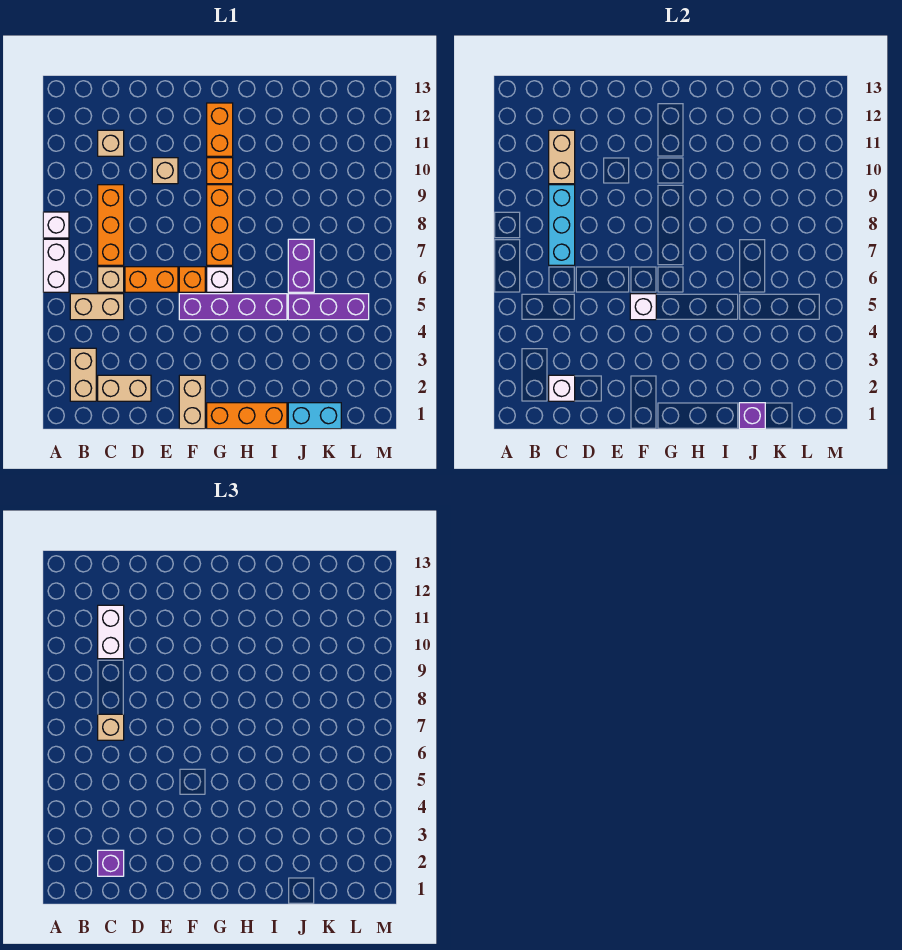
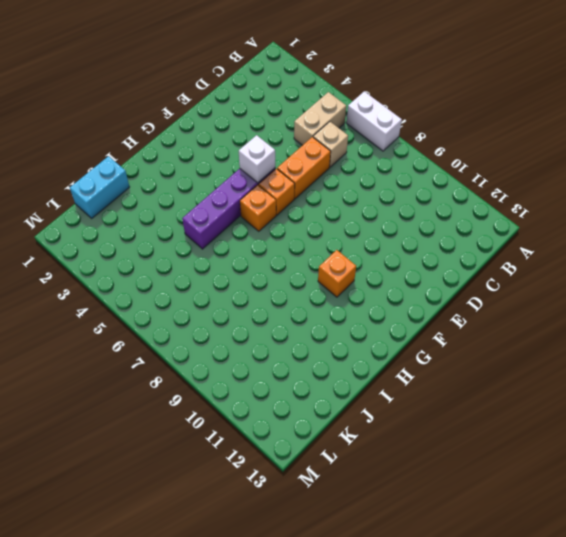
orange brick G6 level 1 -> white brick G6 level 1
none -> white brick A8 level 1
none -> tan brick B2:B3 level 1
none -> tan brick C2:D2 level 1

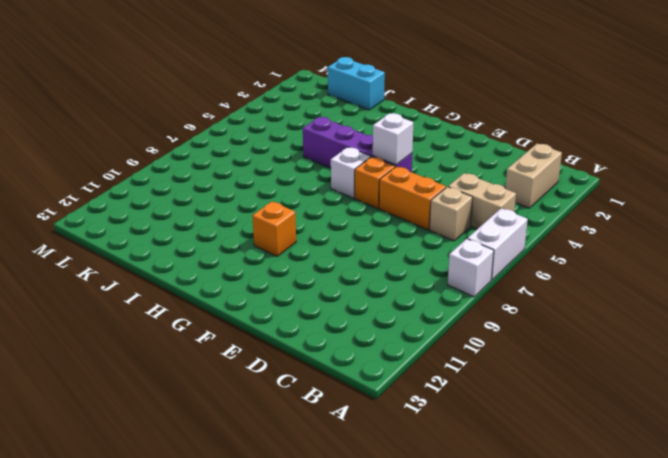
none -> tan brick C2:D2 level 1
none -> orange brick C7:C9 level 1
none -> tan brick C11 level 1

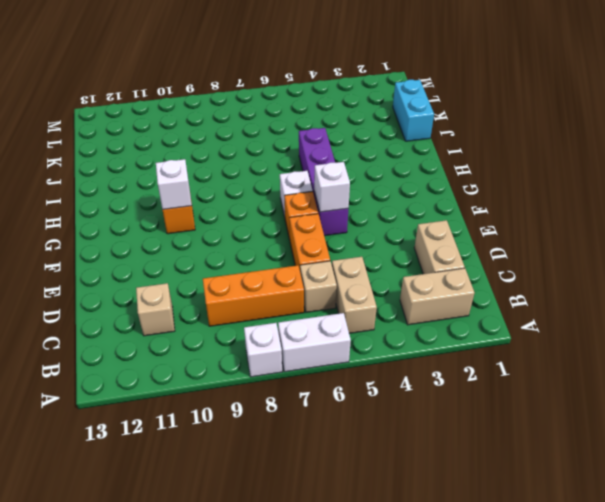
white brick G10 level 2 -> white brick C2 level 2
none -> tan brick E10 level 1
none -> tan brick F1:F2 level 1
none -> orange brick G1:I1 level 1

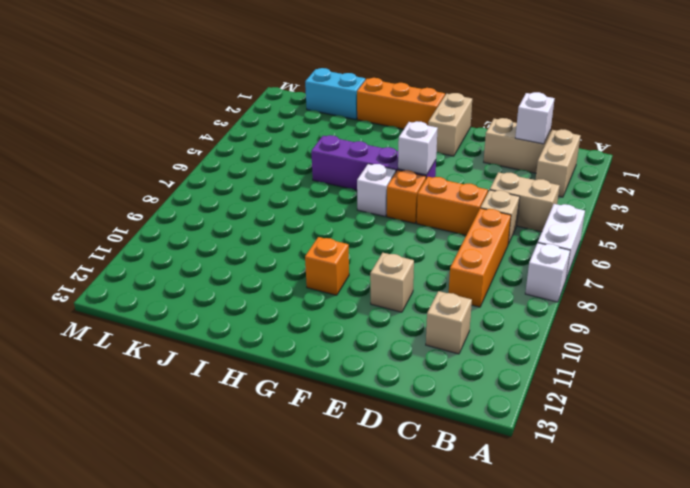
none -> orange brick G7:G9 level 1
none -> orange brick G11:G12 level 1
none -> purple brick J5:L5 level 1

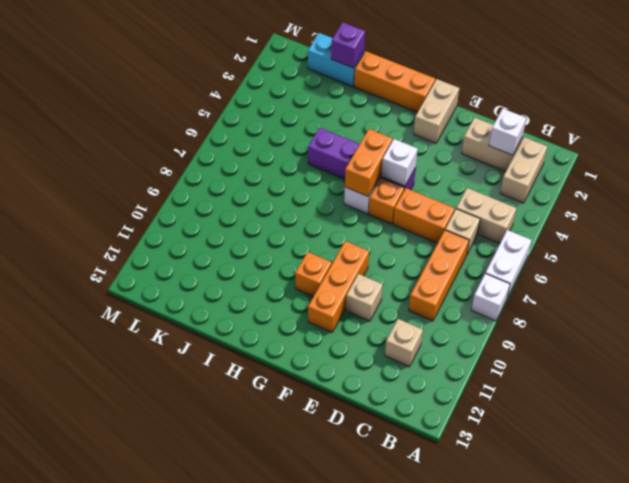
orange brick F9:F11 level 1 -> orange brick G7:G9 level 1
orange brick G5:G6 level 2 -> orange brick G11:G12 level 1
none -> purple brick J5:L5 level 1
none -> purple brick J6:J7 level 1
none -> cyan brick C7:C9 level 2

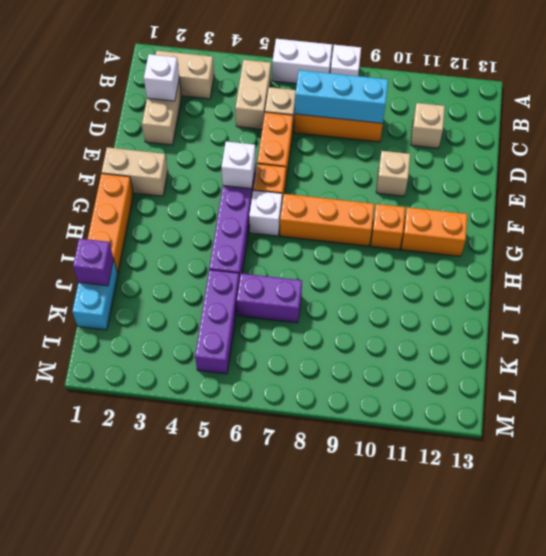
none -> tan brick C10:C11 level 2
none -> purple brick C2 level 3
none -> tan brick C7 level 3

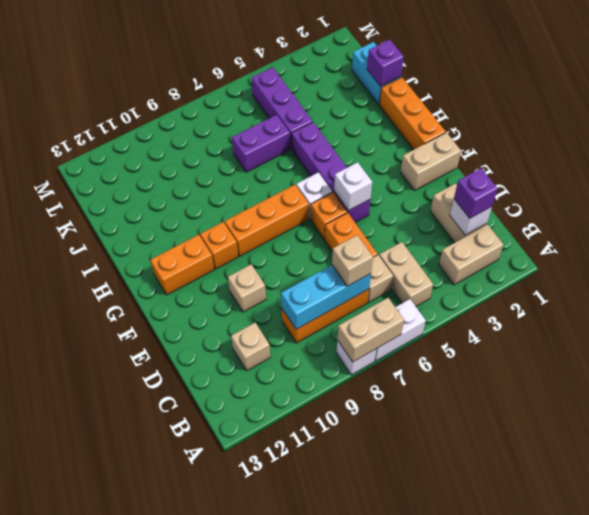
tan brick A7:A8 level 2 -> tan brick C10:C11 level 2
none -> white brick C10:C11 level 3

